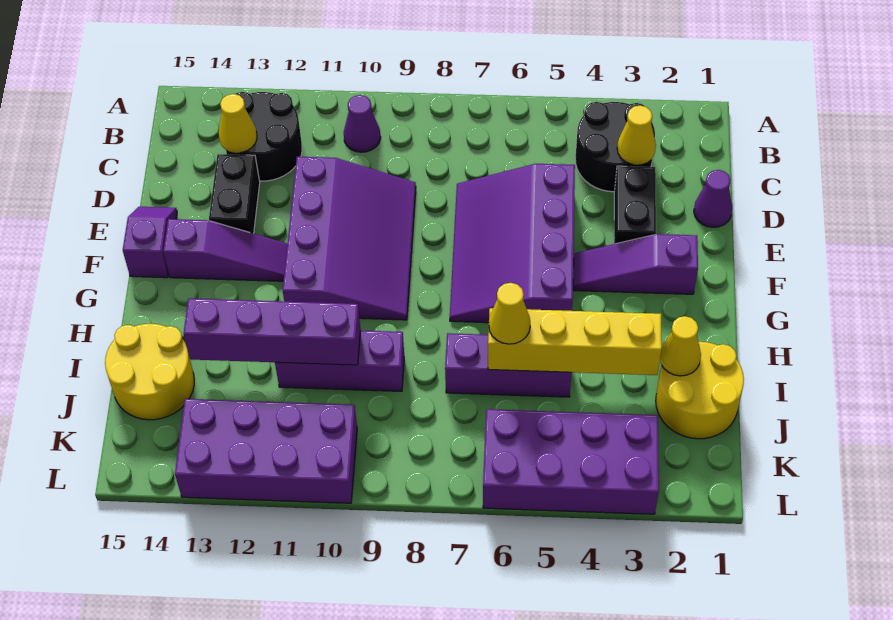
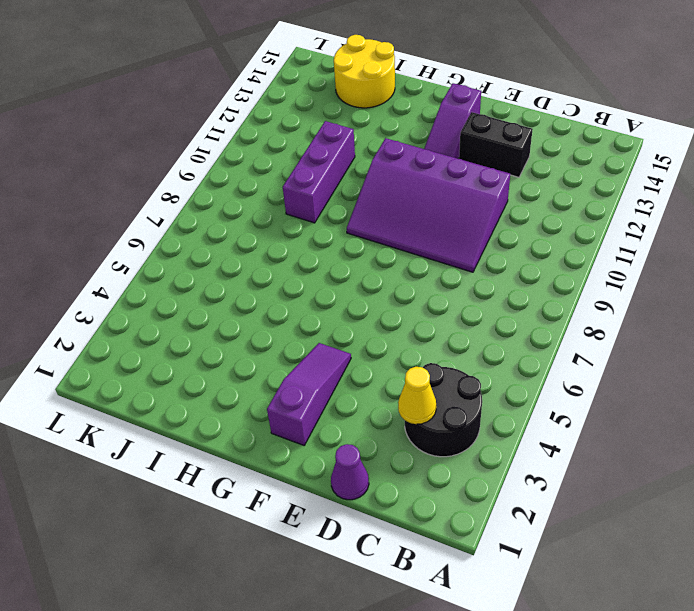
none -> purple cone B10 level 1
none -> black round brick B12:C13 level 1
none -> black brick D3:E3 level 1

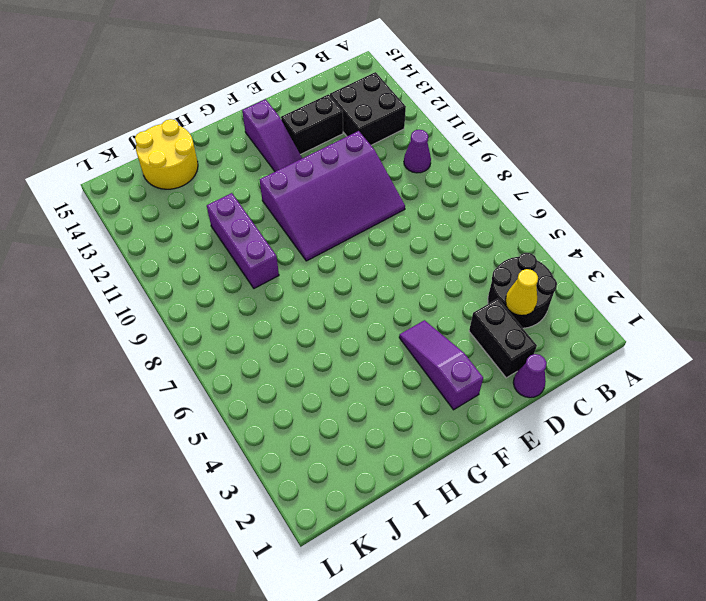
black brick B12:C13 level 1 -> black round brick B12:C13 level 1
black brick D2:D3 level 1 -> black brick D3:E3 level 1
none -> purple slope D5:G7 level 1 top 5
none -> purple slope E15:F15 level 1 top F
none -> yellow round brick I1:J2 level 1

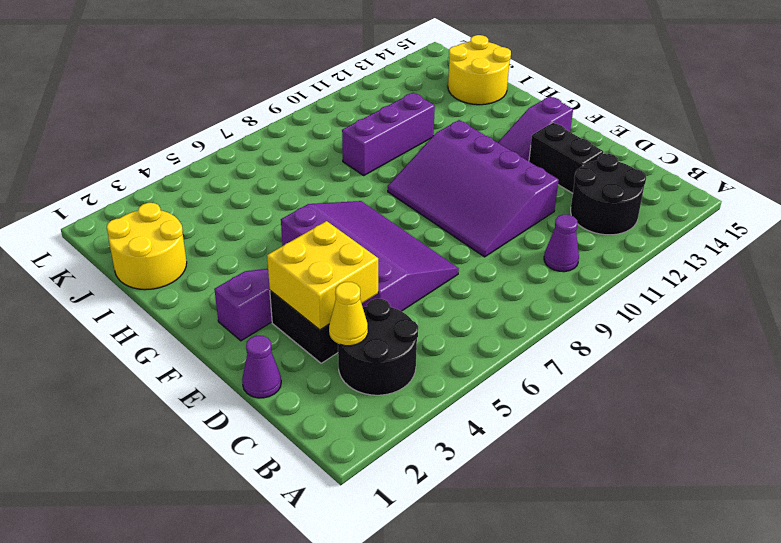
yellow brick D3:E4 level 2 -> none
none -> purple slope E15:F15 level 1 top F
none -> purple brick I5:I7 level 1
none -> purple brick K3:L6 level 1

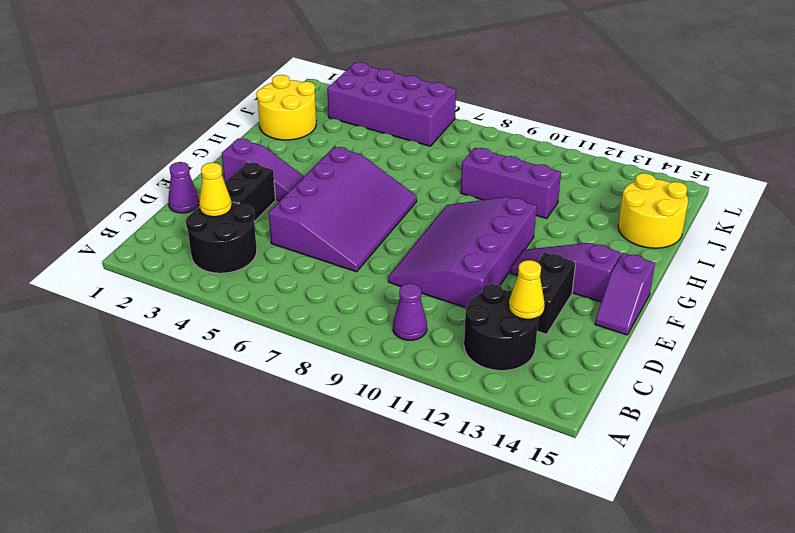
none -> purple brick I5:I7 level 1
none -> purple brick K10:L13 level 1
none -> yellow cone I2 level 2

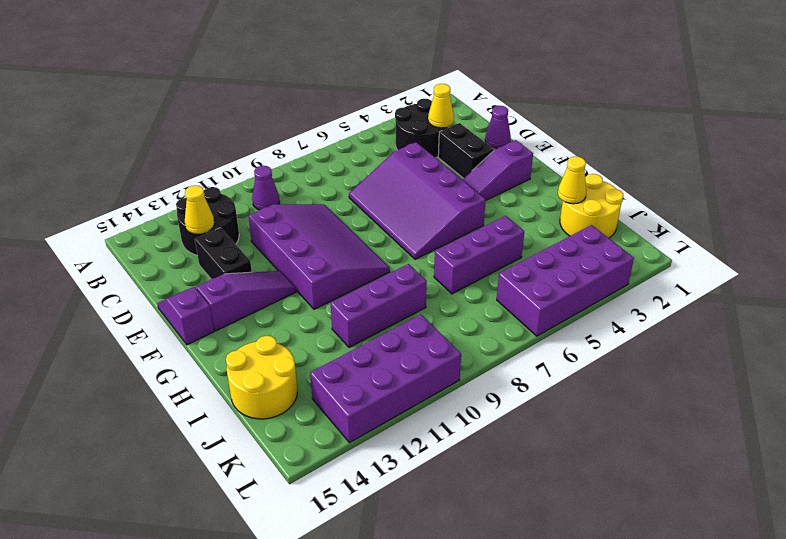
none -> yellow brick I3:I6 level 2
none -> purple brick I10:I13 level 2
none -> yellow cone I6 level 3

